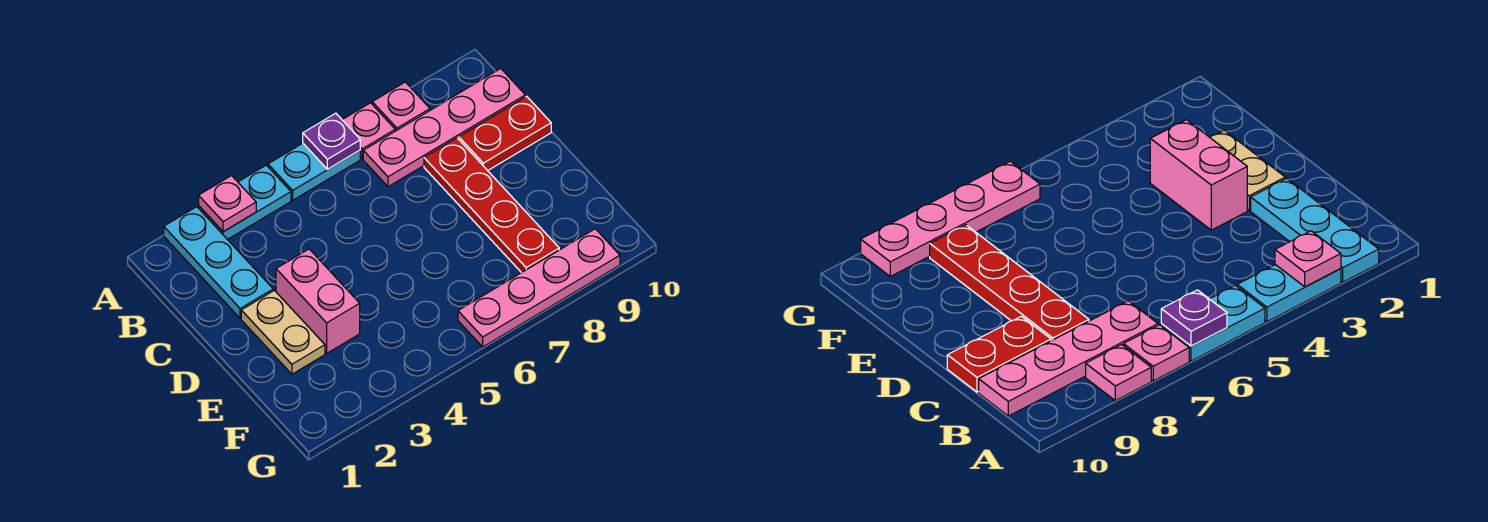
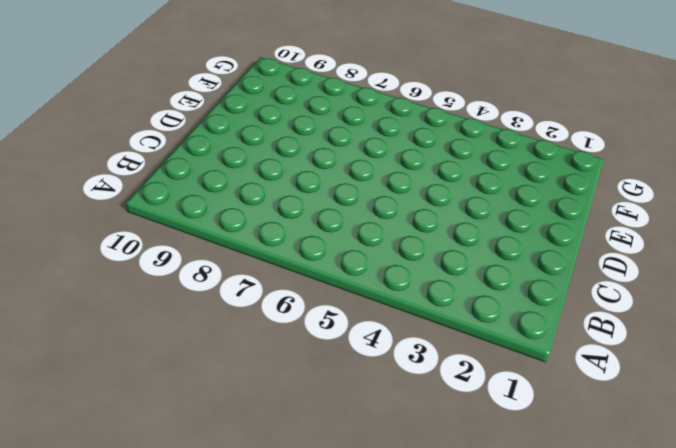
none -> cyan plate A2:C2 level 1
none -> cyan plate A3:A4 level 1
none -> cyan plate A5:A6 level 1

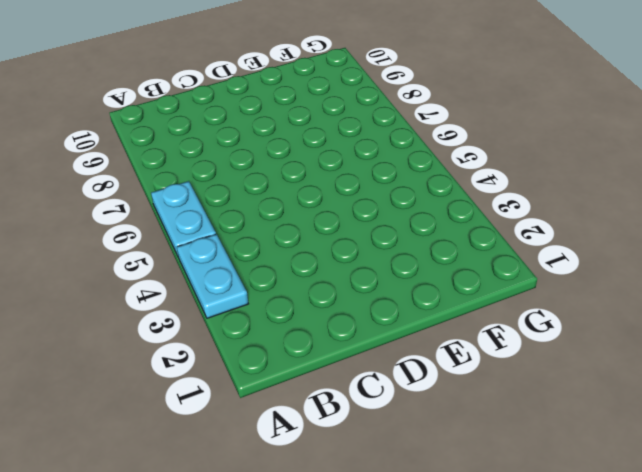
none -> cyan plate A2:C2 level 1
none -> pink plate A7 level 1
none -> pink plate A8 level 1

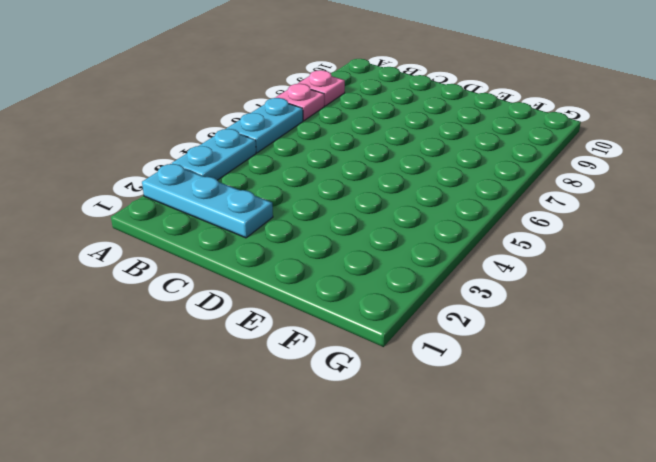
none -> pink plate B7:B10 level 1
none -> red plate C8:F8 level 1
none -> red plate C9:C10 level 1

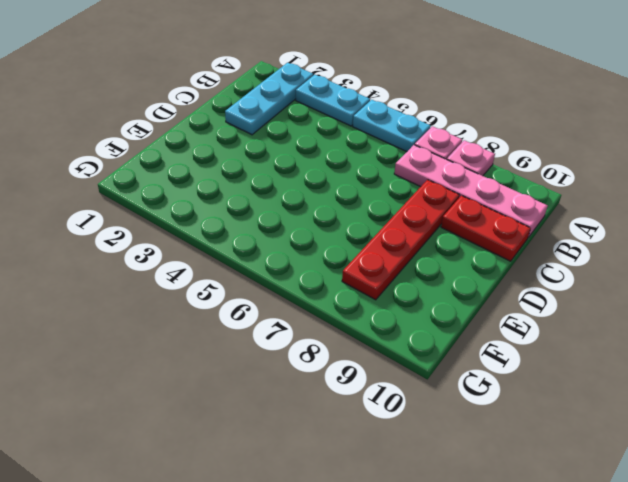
none -> tan plate D2:E2 level 1
none -> pink brick D3:E3 level 1
none -> pink plate G6:G9 level 1

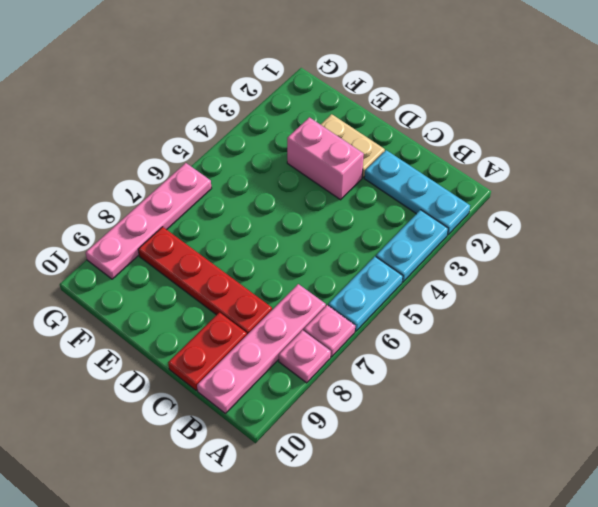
none -> pink plate A3 level 2
none -> purple plate A6 level 2

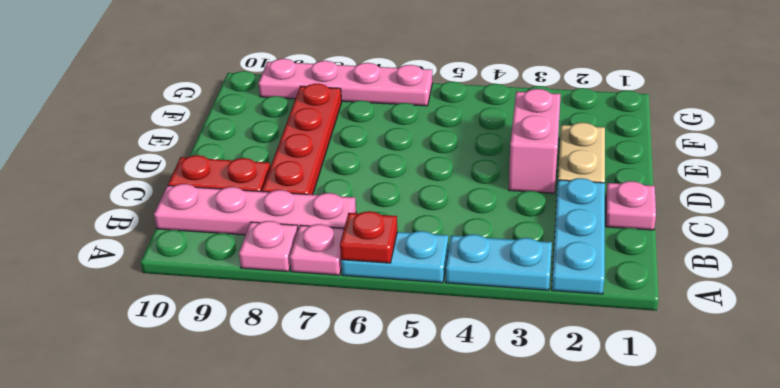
red plate A6 level 2 -> purple plate A6 level 2
pink plate C1 level 1 -> pink plate A3 level 2

